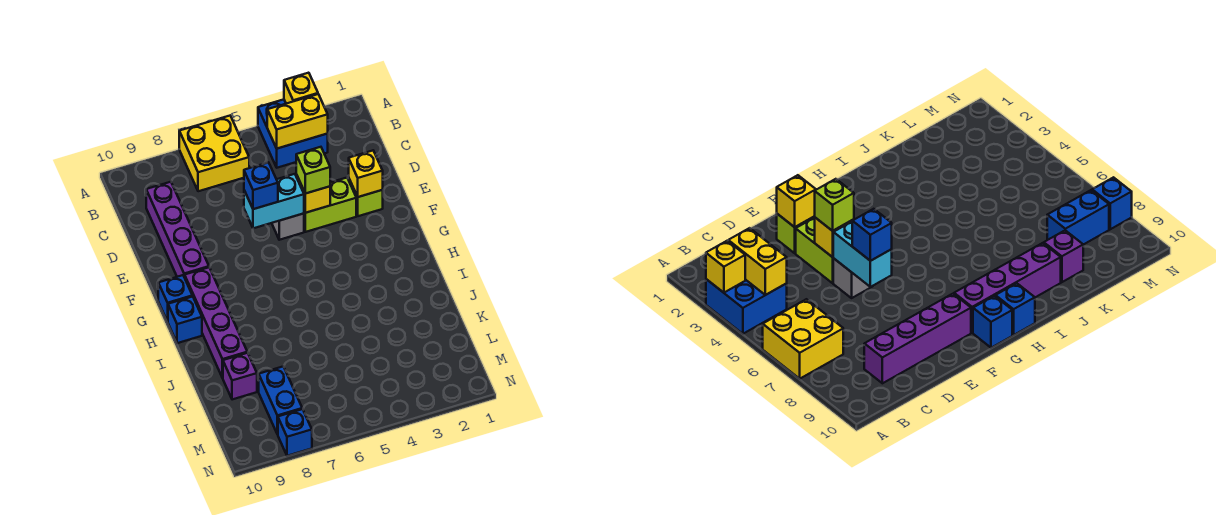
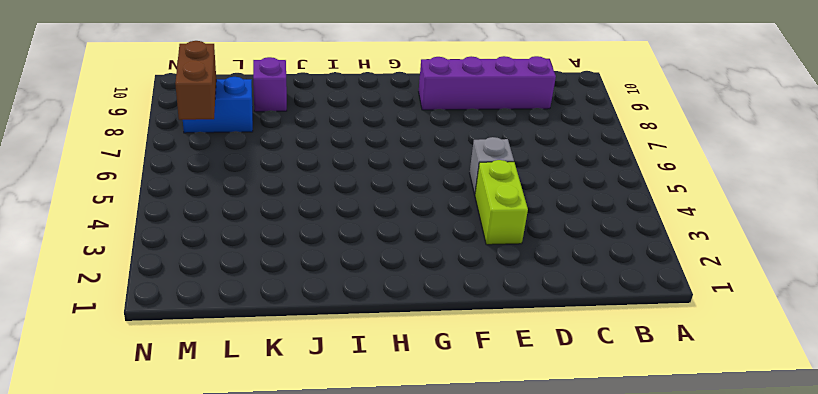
brown brick M7:M8 level 2 -> none
none -> blue brick A3:B4 level 1
none -> yellow brick A6:B7 level 1
none -> lime brick E2 level 1

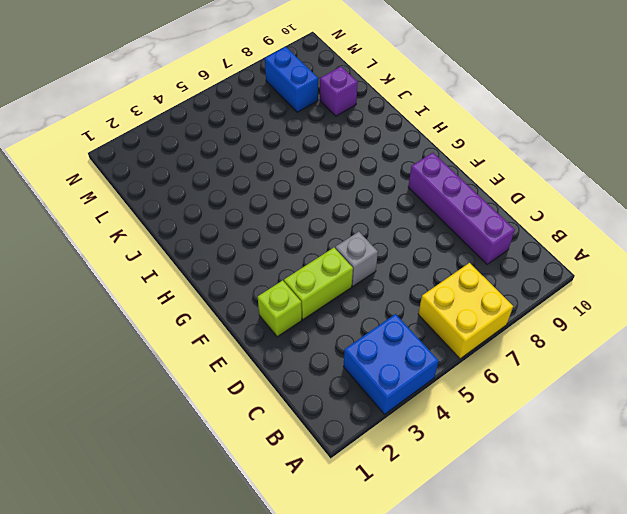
none -> purple brick G9:J9 level 1
none -> blue brick G10 level 1
none -> blue brick H10 level 1

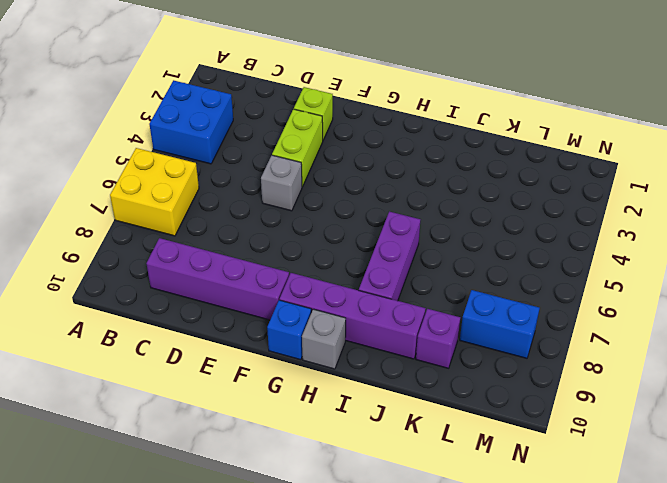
grey brick H10 level 1 -> blue brick H10 level 1
purple brick I6:I8 level 1 -> none
none -> blue brick N8 level 1
none -> yellow brick A3 level 2
none -> yellow brick B3:B4 level 2

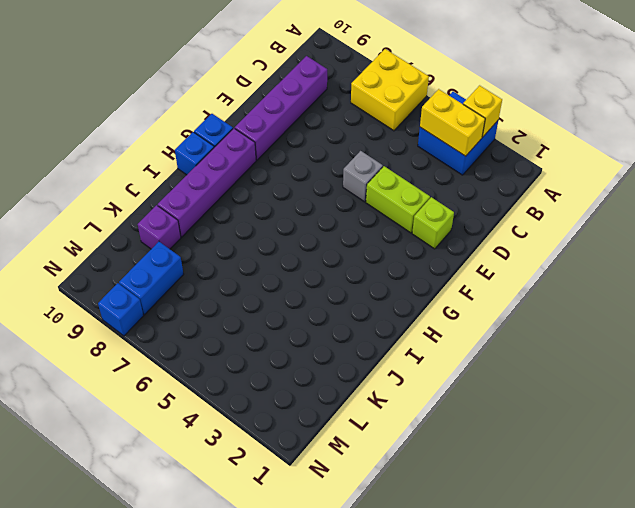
none -> yellow brick E2 level 2
none -> yellow brick E4 level 2
none -> cyan brick E5:E6 level 2

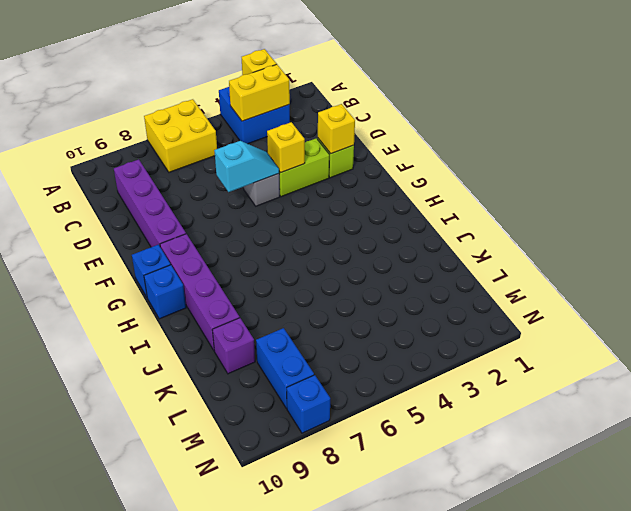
cyan slope E5:E6 level 2 top 6 -> cyan brick E5:E6 level 2
none -> lime brick E4 level 3
none -> blue brick E6 level 3

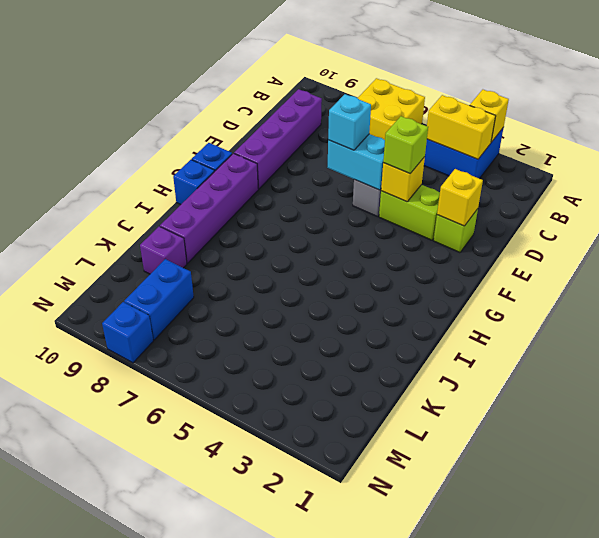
cyan brick E6 level 3 -> blue brick E6 level 3

